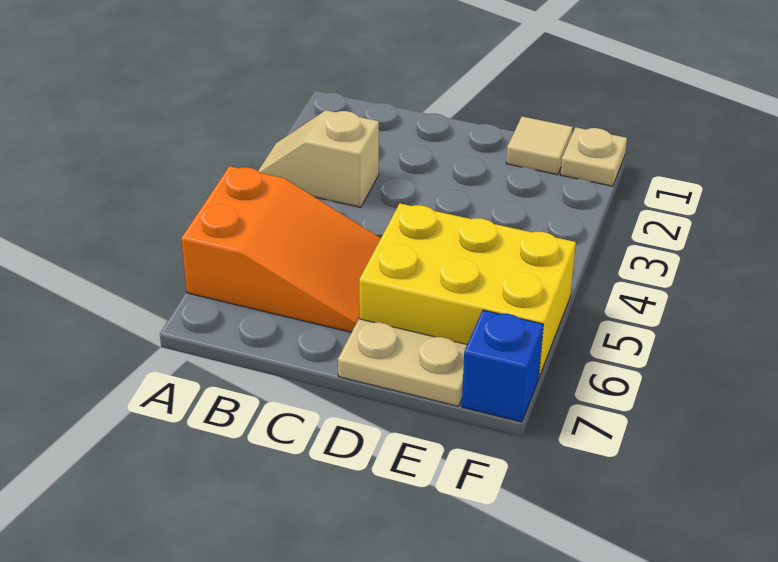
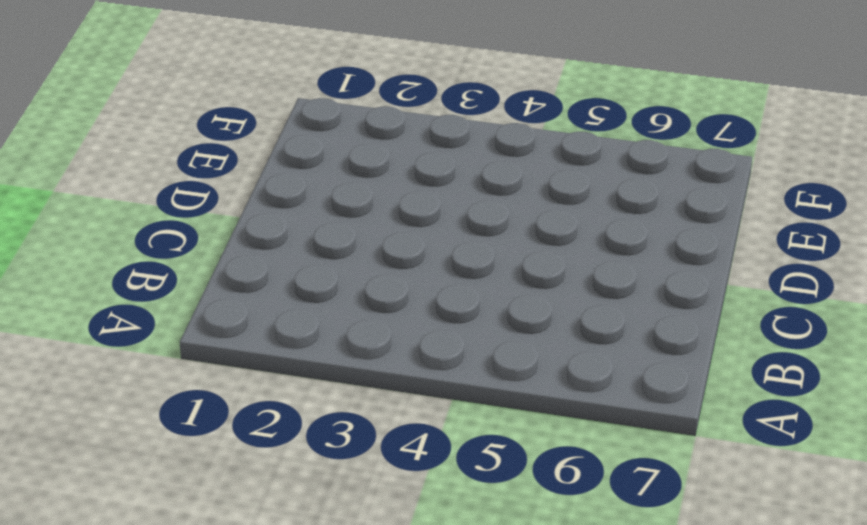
none -> tan slope A3:B3 level 1 top B
none -> orange slope A5:C6 level 1 top A

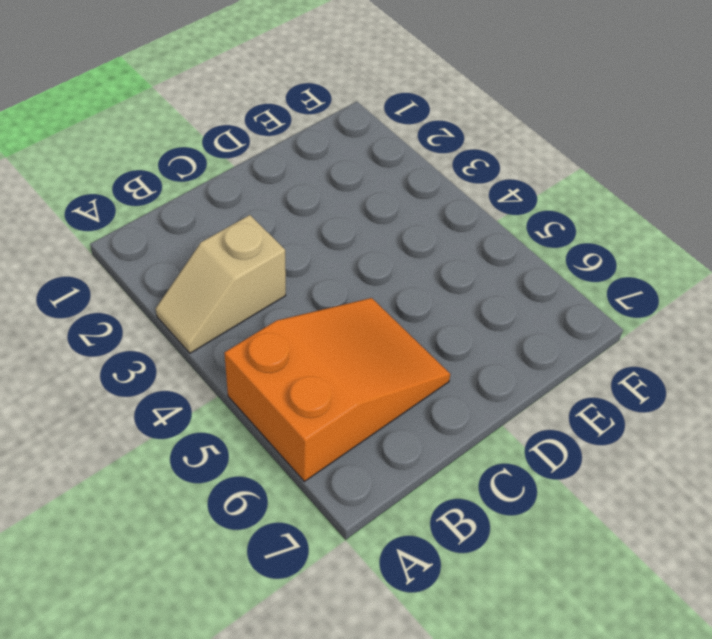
none -> yellow brick D5:F6 level 1
none -> tan plate D7:E7 level 1

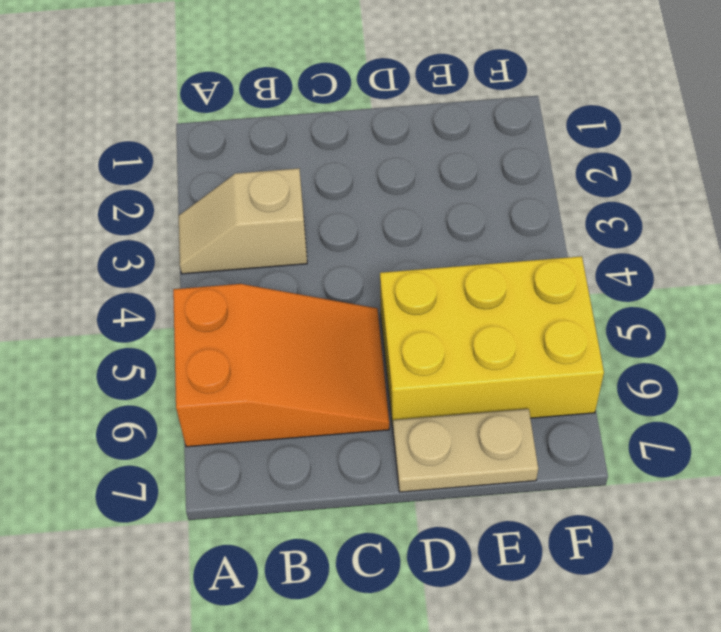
none -> tan tile E1 level 1
none -> tan plate F1 level 1

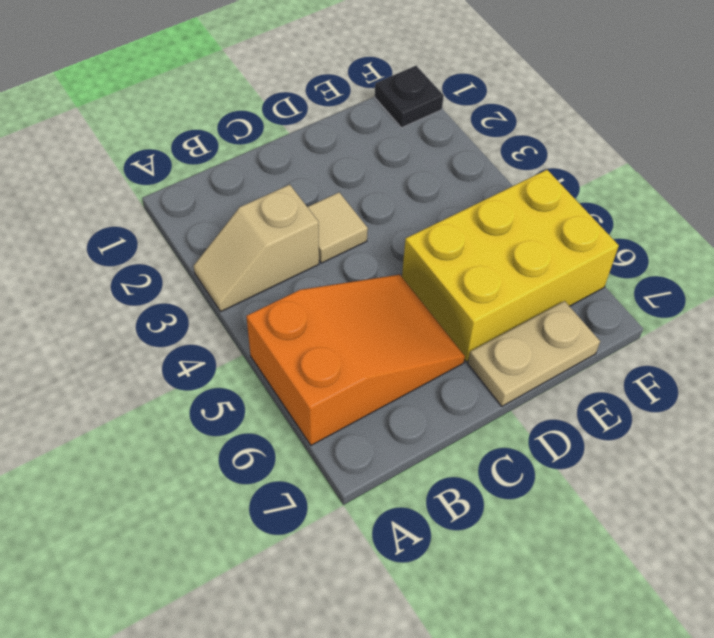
tan tile C3 level 1 -> tan tile E1 level 1
black plate F1 level 1 -> tan plate F1 level 1
none -> blue brick F7 level 1

